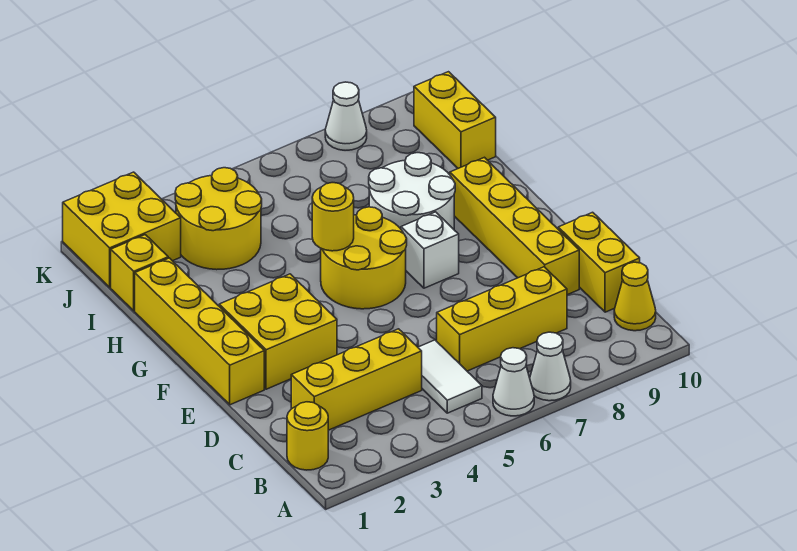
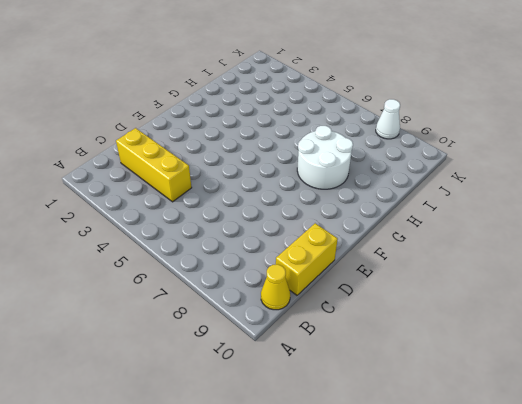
none -> white cone A6 level 1
none -> white cone A7 level 1
none -> yellow round brick B1 level 1

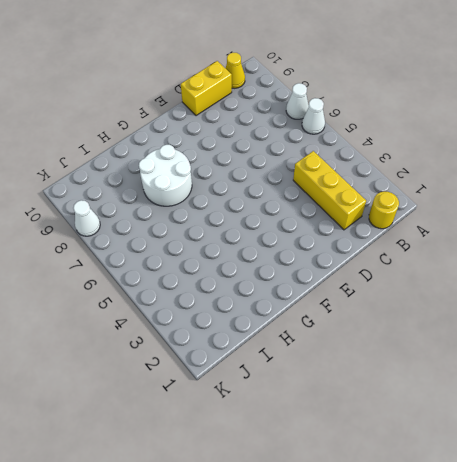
none -> white tile B5:C5 level 1
none -> yellow brick C6:C8 level 1
none -> yellow brick D9:G9 level 1

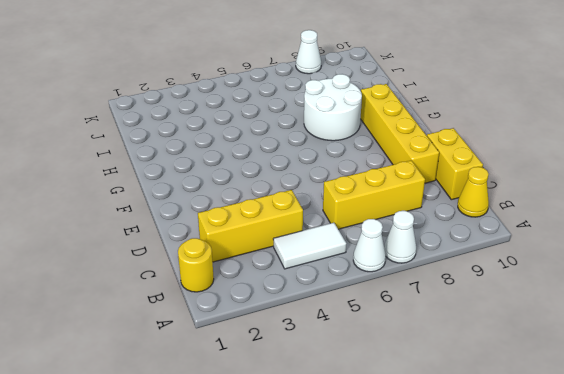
white tile B4:B5 level 1 -> white tile B5:C5 level 1
none -> yellow brick E1:H1 level 1
none -> yellow brick E2:F3 level 1
none -> yellow round brick F5:G6 level 1

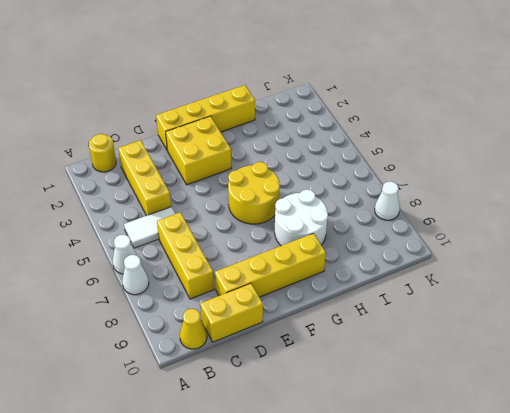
none -> white brick F7 level 1
none -> yellow brick I1 level 1
none -> yellow round brick I3:J4 level 1

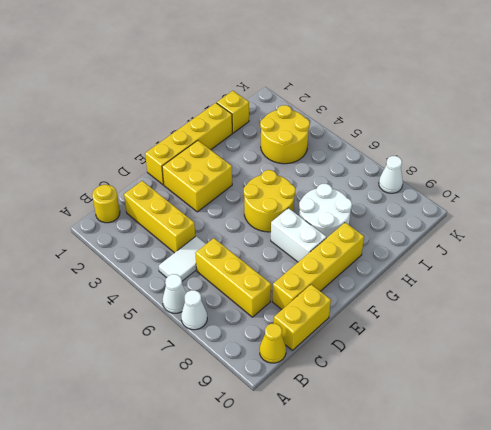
white brick F7:F8 level 1 -> white brick F7 level 1
none -> yellow brick I10:J10 level 1
none -> yellow brick J1:K2 level 1
none -> yellow round brick G5 level 2

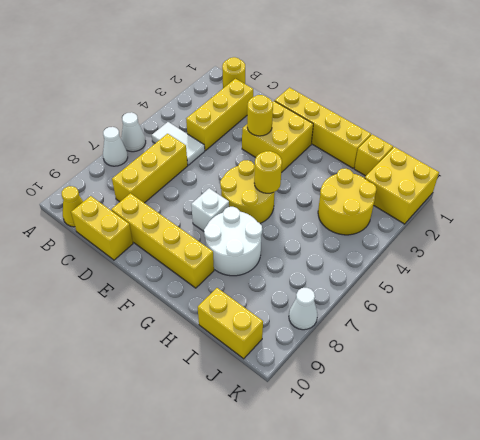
yellow round brick E3 level 2 -> none

